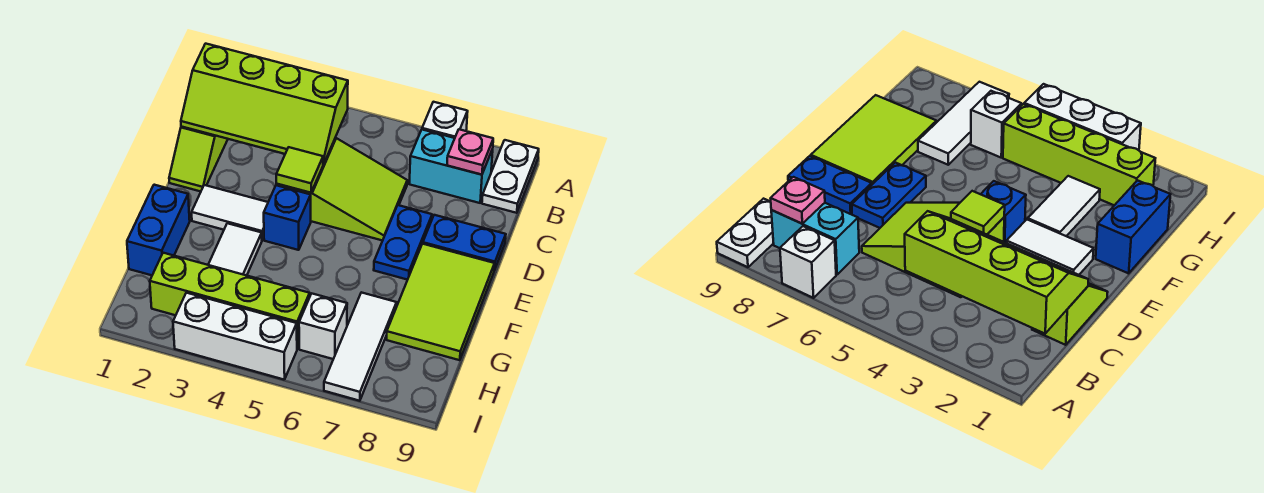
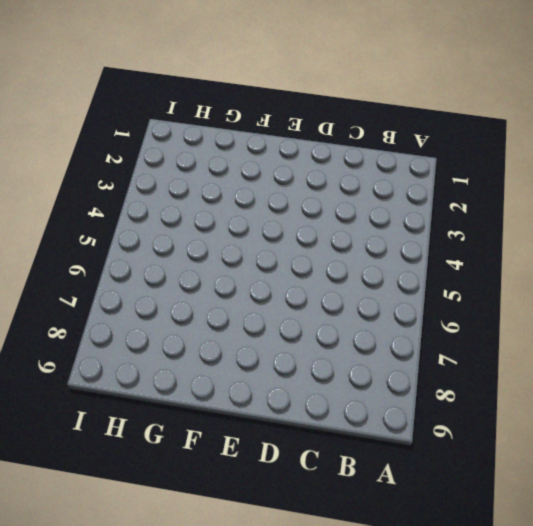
none -> white brick A7 level 1
none -> white plate A9:B9 level 1
none -> cyan brick B7:B8 level 1

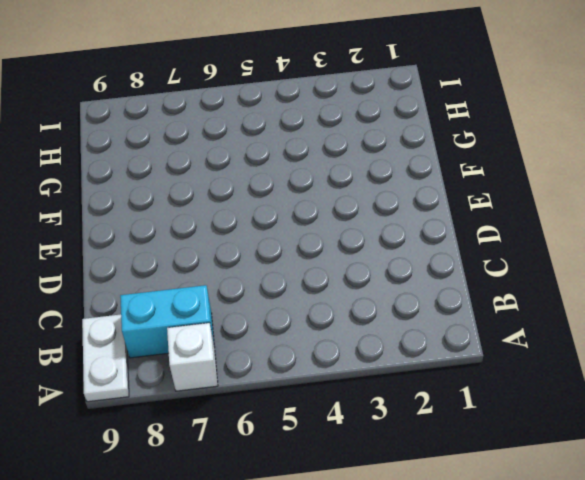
none -> lime slope C1:D1 level 1 top C
none -> lime slope C4:D6 level 1 top 4
none -> blue plate D7:E7 level 1

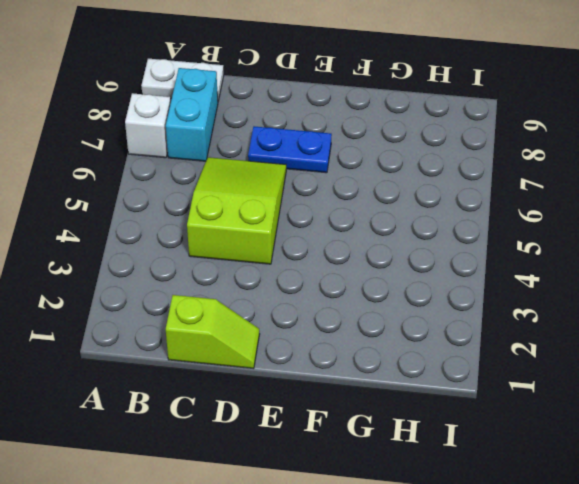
none -> blue plate D8:D9 level 1
none -> white tile E2:E3 level 1
none -> blue brick E4 level 1

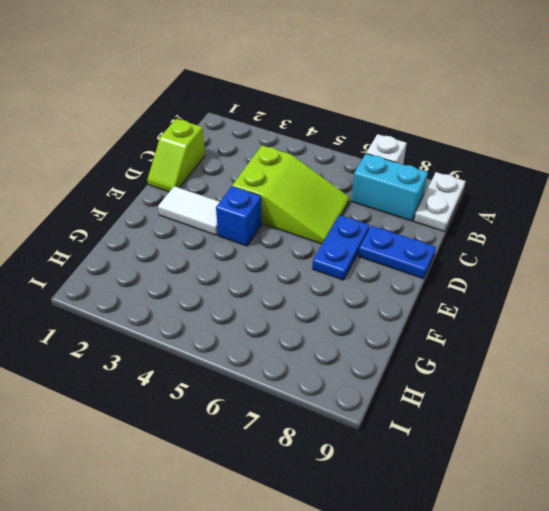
none -> lime tile E8:G9 level 1
none -> blue brick F1:G1 level 1
none -> white tile F3:G3 level 1

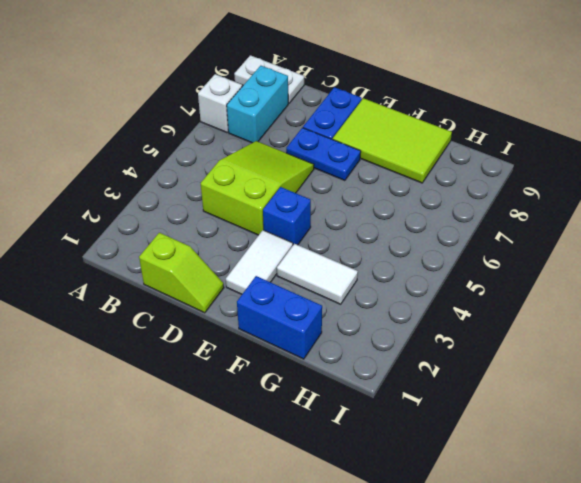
none -> white tile G7:I7 level 1
none -> lime brick H2:H5 level 1
none -> white brick H6 level 1

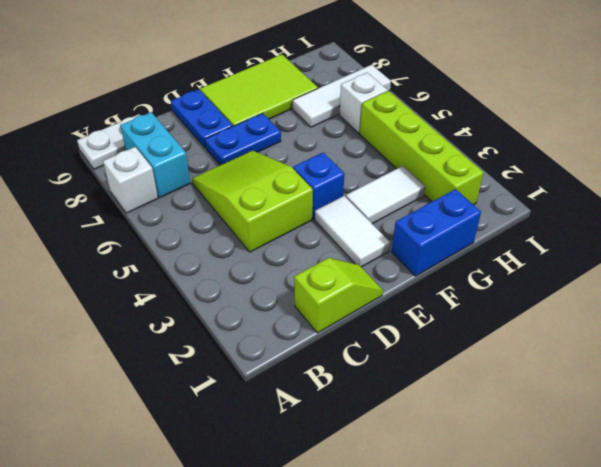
none -> white brick I3:I5 level 1
none -> lime slope B1:C4 level 2 top B
none -> pink plate B8 level 2

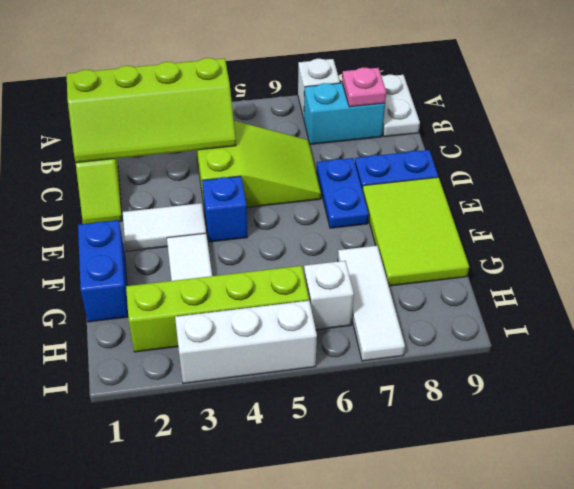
none -> lime tile D4 level 2

